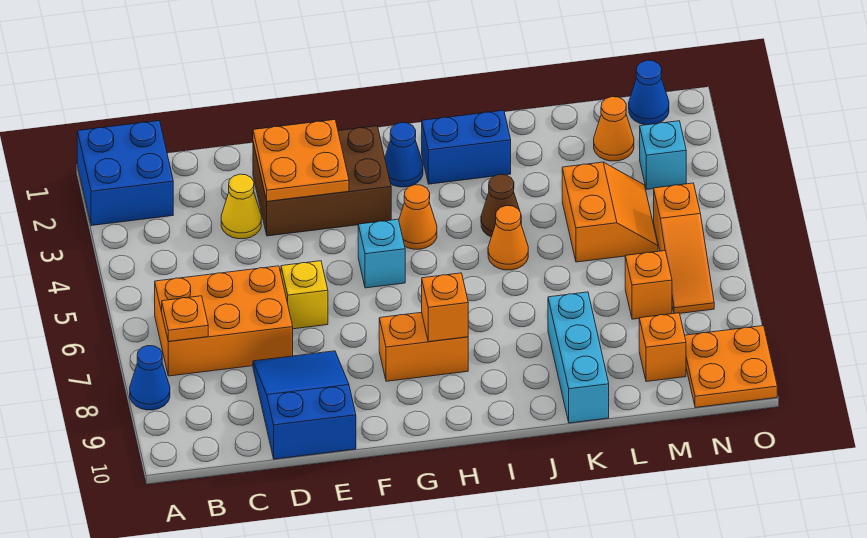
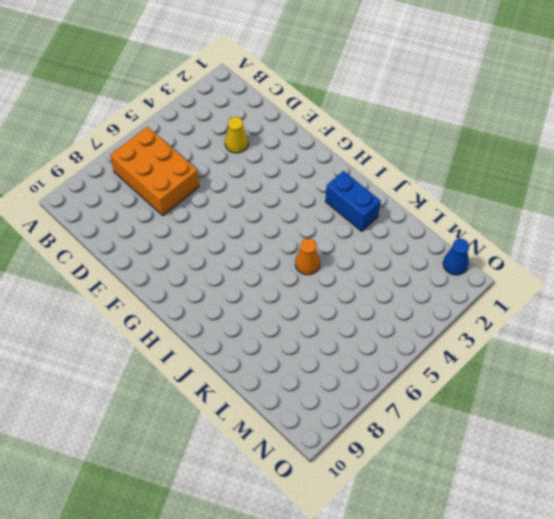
none -> blue brick A1:B2 level 1
none -> blue cone A8 level 1
none -> blue slope D8:E10 level 1 top 10

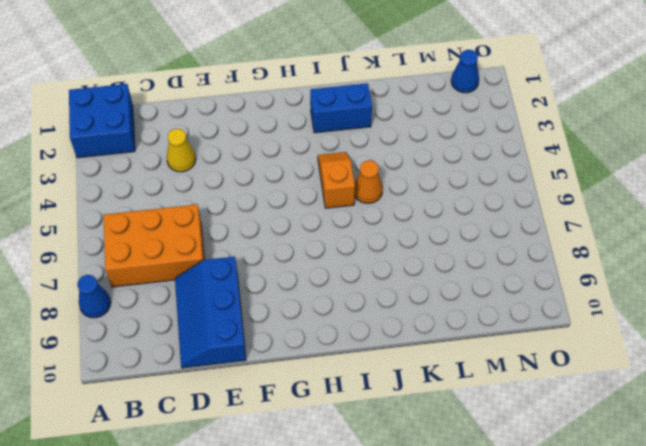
blue slope D8:E10 level 1 top E -> blue slope D8:E10 level 1 top 10
orange slope I4:I5 level 1 top 5 -> none
none -> brown brick E2:G3 level 1
none -> yellow brick E6 level 1
none -> cyan brick G5 level 1

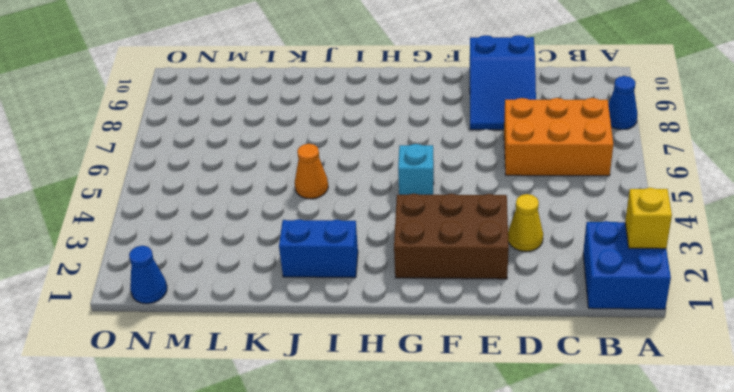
yellow brick A2 level 2 -> yellow brick E6 level 1
none -> orange brick G8:H8 level 1
none -> blue cone H2 level 1
none -> orange cone H4 level 1

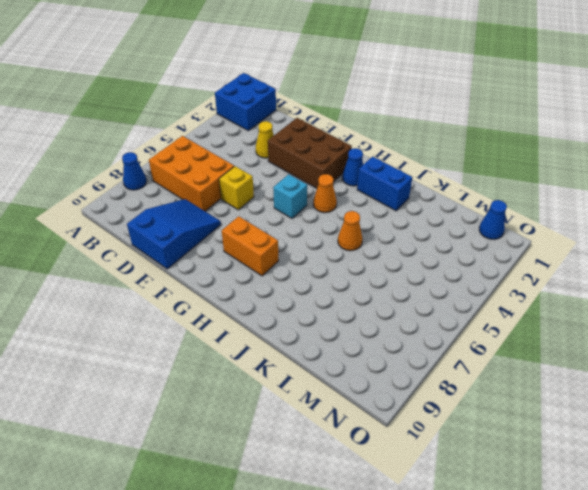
none -> brown cone J4 level 1
none -> cyan brick K8:K10 level 1
none -> orange slope L4:M5 level 1 top L

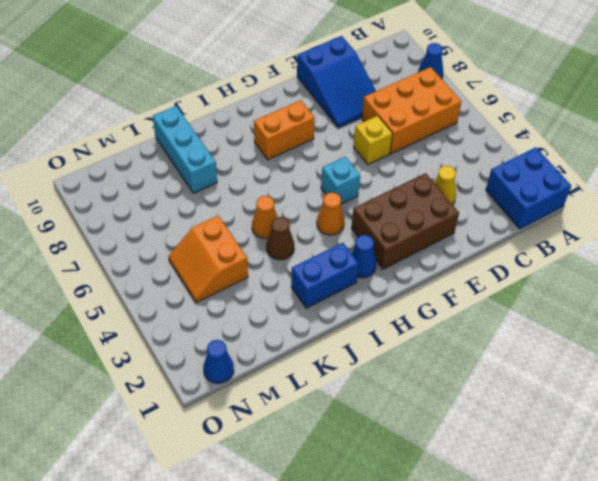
none -> orange cone M2 level 1
none -> orange brick M7 level 1
none -> orange brick M9 level 1

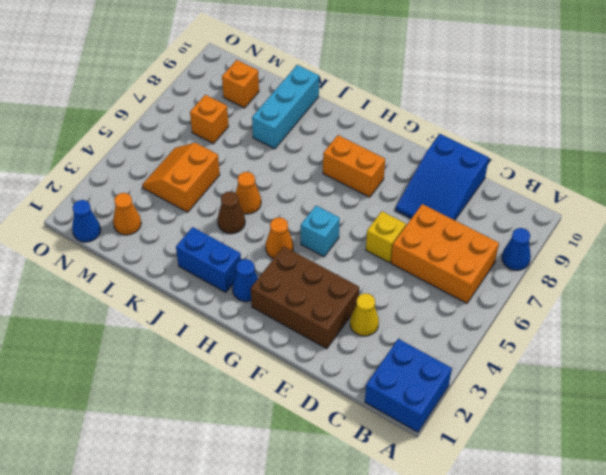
none -> cyan brick N3 level 1
none -> orange slope N5:N7 level 1 top 5
none -> orange plate N9:O10 level 1

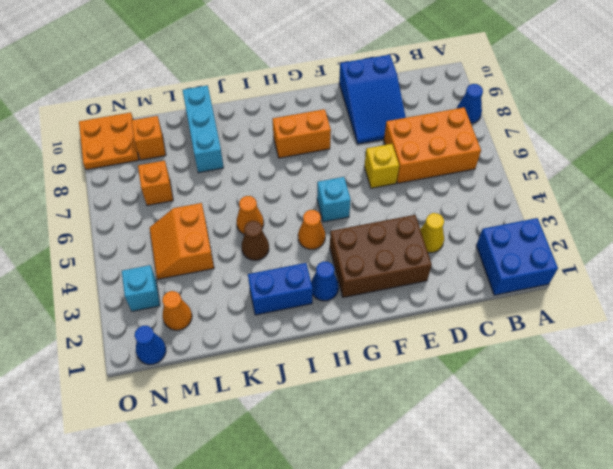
none -> orange slope N5:N7 level 1 top 5
none -> orange plate B7 level 2
none -> orange plate E2:F3 level 2

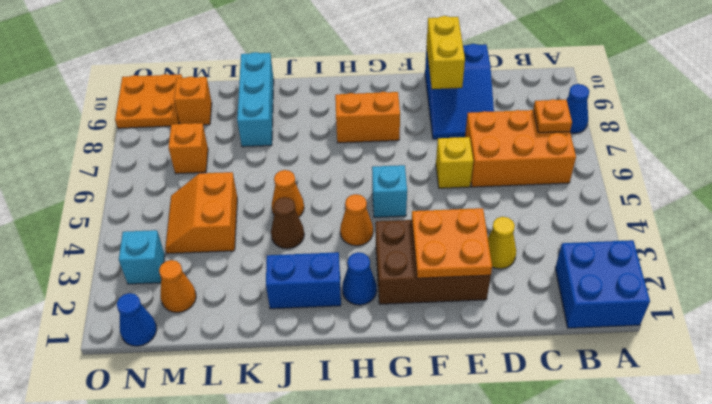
yellow brick E9:E10 level 2 -> none
none -> orange slope N5:N7 level 1 top 5
none -> orange brick H8 level 2

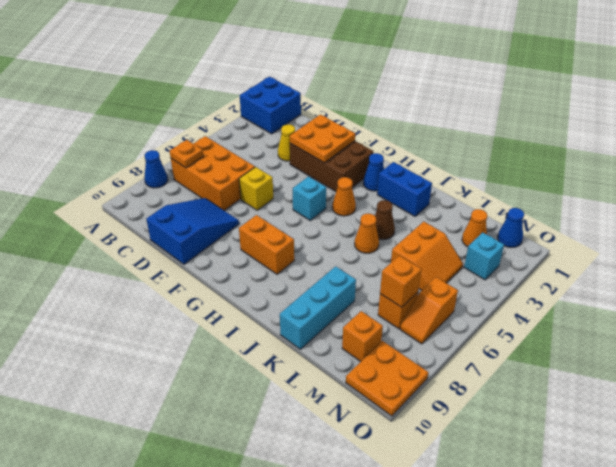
orange brick M7 level 2 -> orange brick H8 level 2
orange slope N6:N7 level 1 top 6 -> orange slope N5:N7 level 1 top 5

